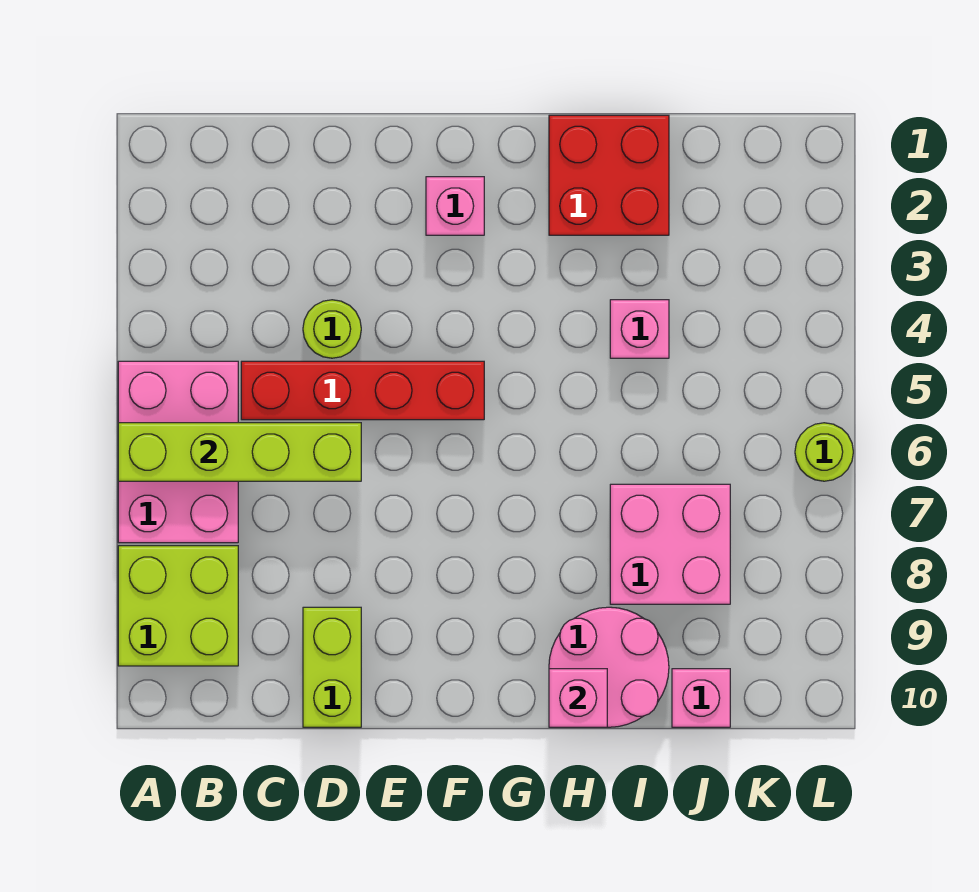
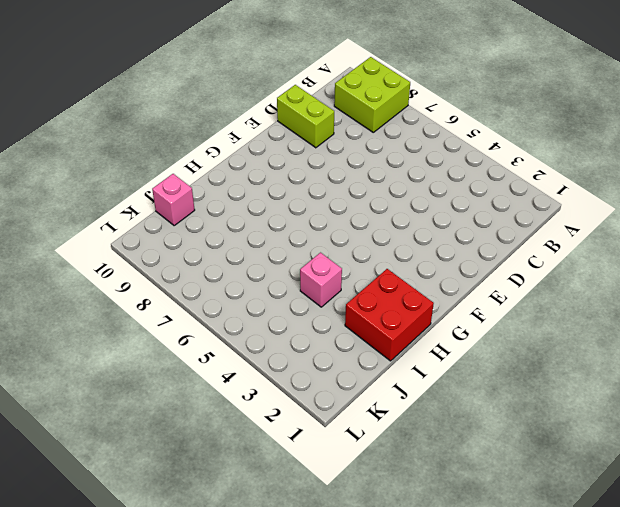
none -> pink brick A5:B7 level 1
none -> red brick C5:F5 level 1
none -> lime round brick D4 level 1

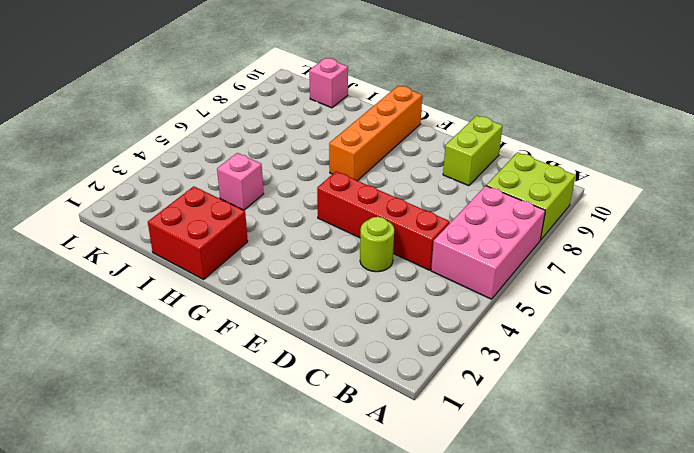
orange brick G7:G10 level 1 -> none
none -> pink brick F2 level 1
none -> pink round brick H9:I10 level 1
none -> pink brick I7:J8 level 1

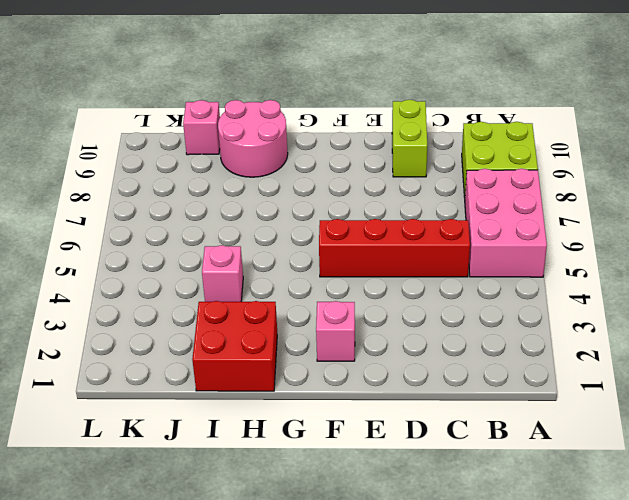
none -> lime round brick D4 level 1
none -> pink brick I7:J8 level 1
none -> lime round brick L6 level 1

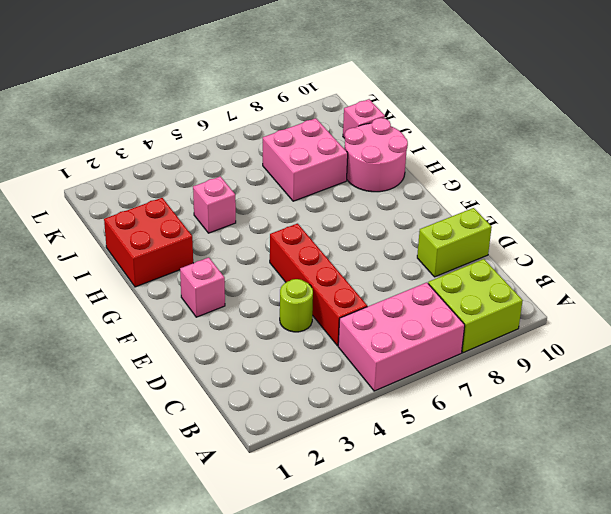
none -> lime round brick L6 level 1
none -> lime brick A6:D6 level 2
none -> pink brick H10 level 2

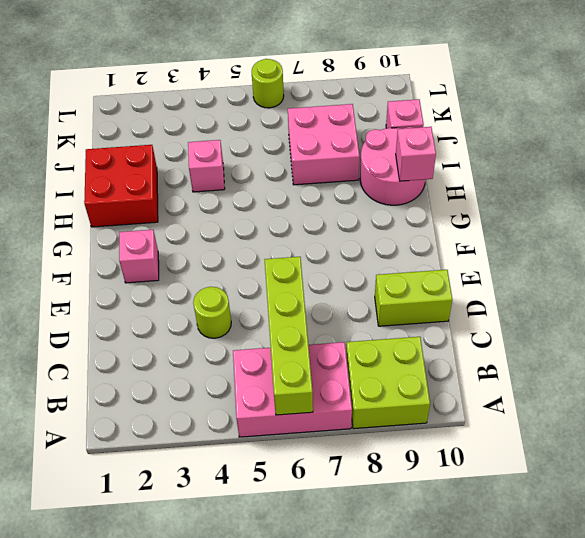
none -> red brick C5:F5 level 1

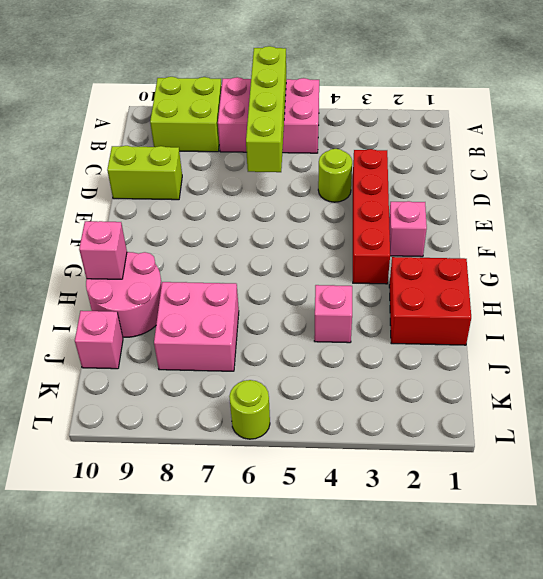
red brick D3:G3 level 1 -> red brick C5:F5 level 1

